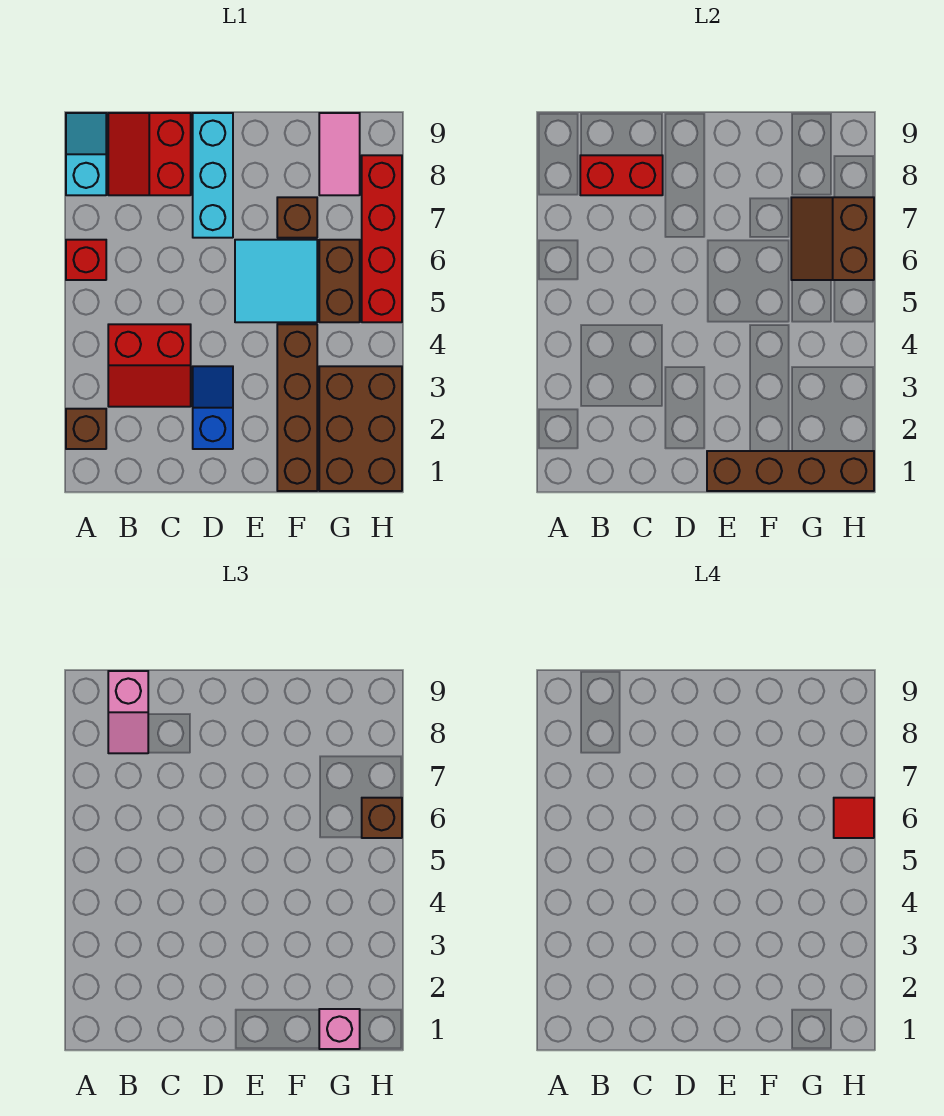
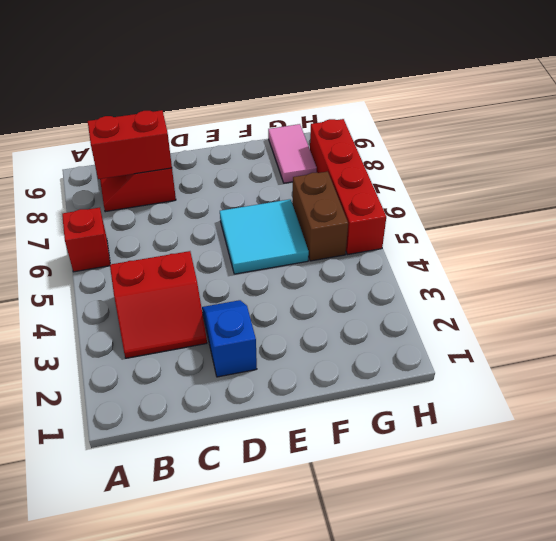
none -> brown brick A2 level 1
none -> cyan slope A8:A9 level 1 top 8
none -> cyan brick D7:D9 level 1

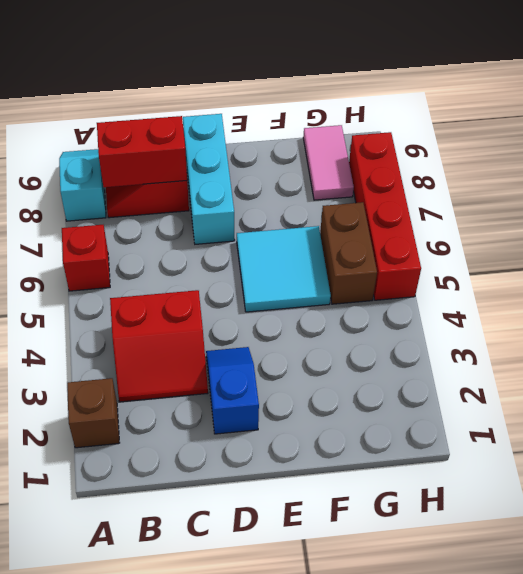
none -> brown brick F1:F4 level 1
none -> brown brick F7 level 1
none -> brown brick G1:H3 level 1

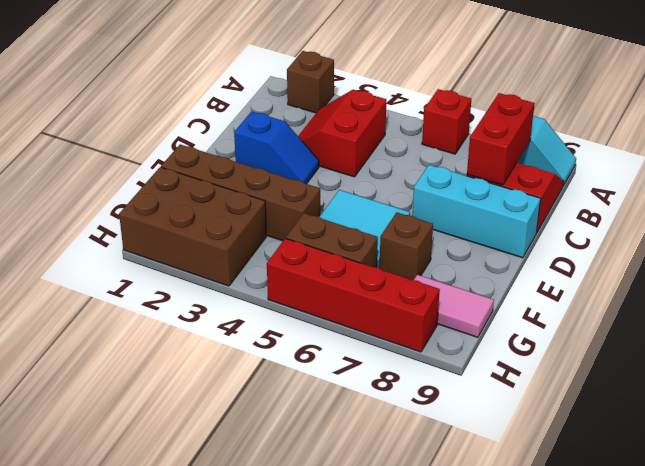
none -> brown brick E1:H1 level 2
none -> brown slope G6:H7 level 2 top H
none -> pink slope B8:B9 level 3 top 9

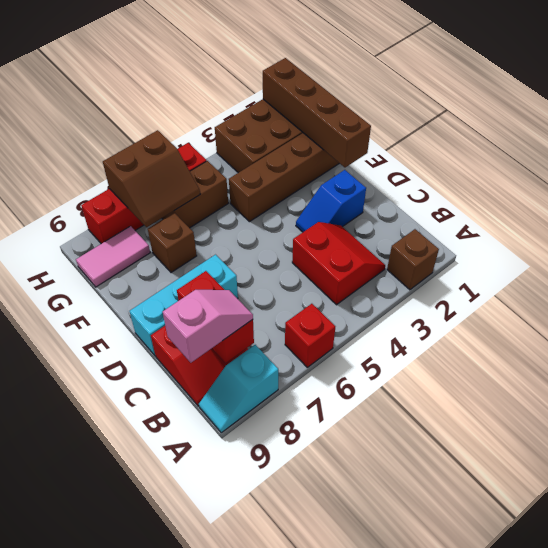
none -> cyan tile E5:F6 level 1
none -> pink brick G1 level 3
none -> brown brick H6 level 3

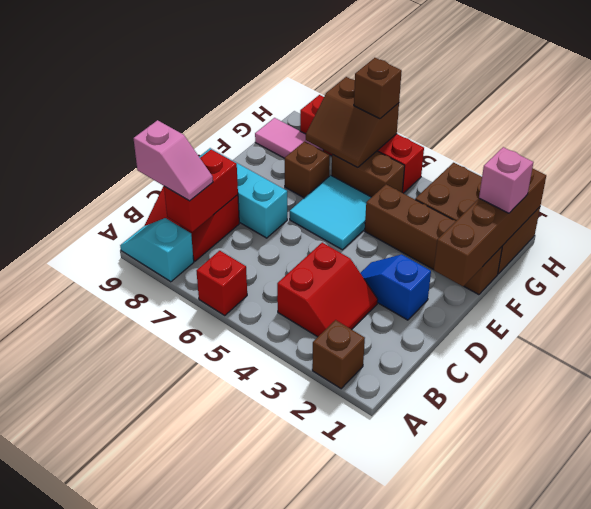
none -> red tile H6 level 4

